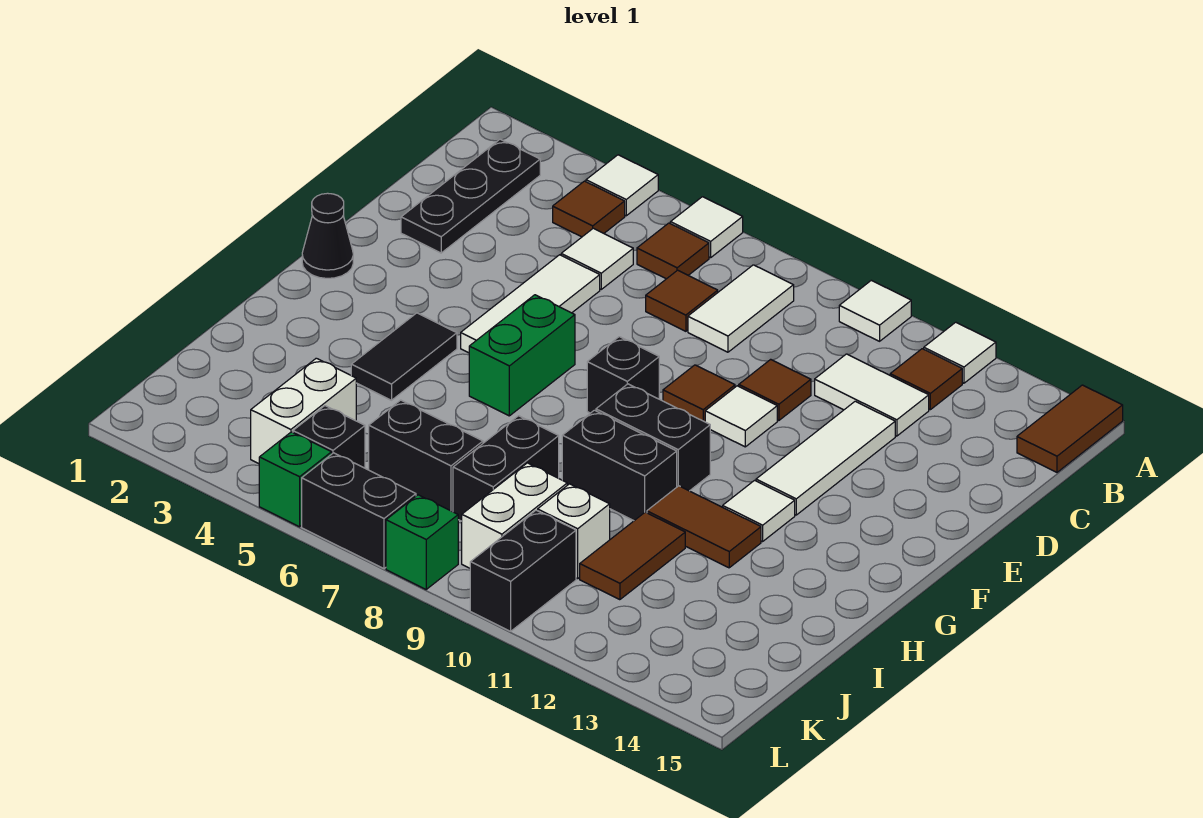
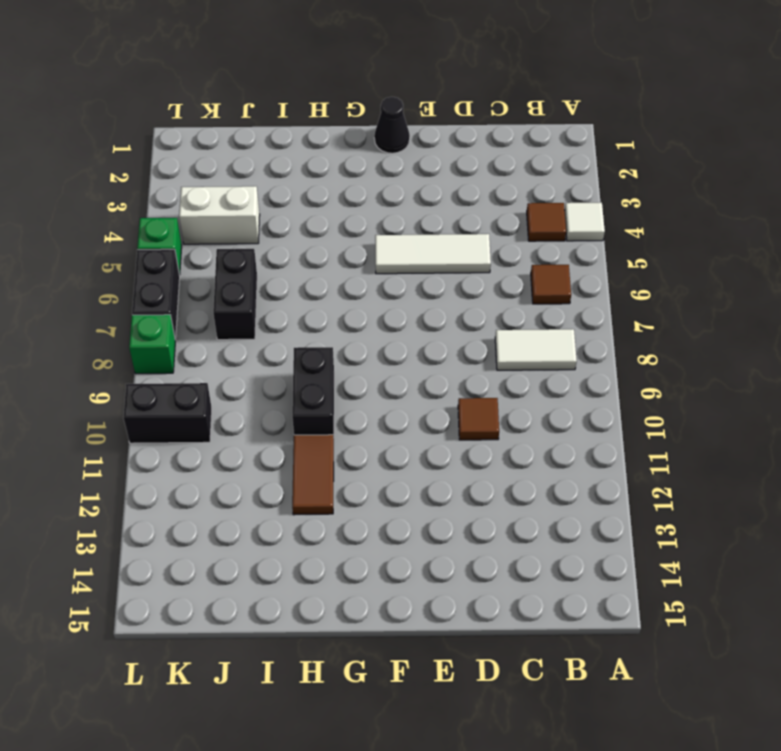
none -> white tile A6 level 1
none -> white tile A10 level 1
none -> white tile A12 level 1
none -> brown tile A15:B15 level 1

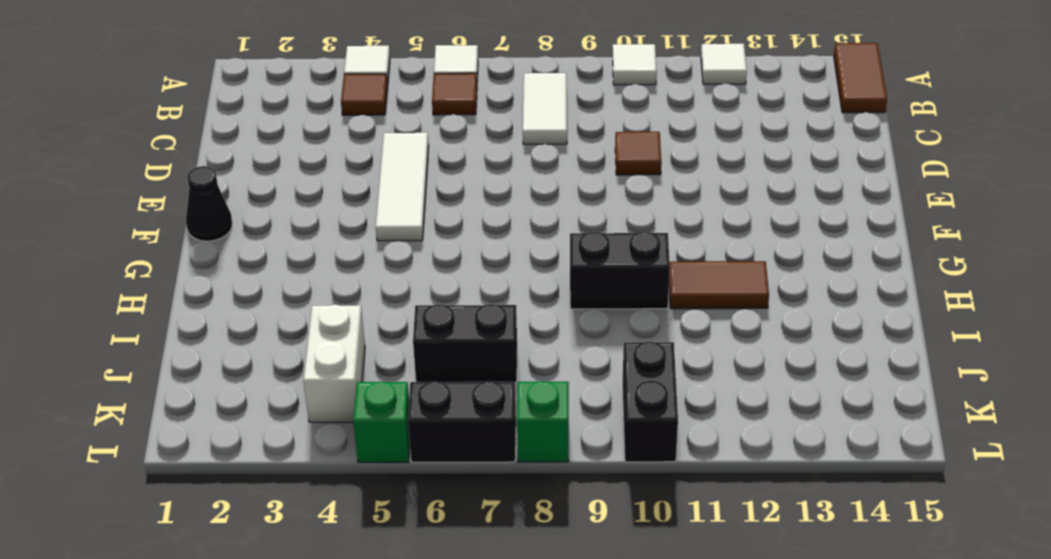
none -> black plate B2:D2 level 1
none -> brown tile B12 level 1
none -> white tile C5 level 1
none -> brown tile C7 level 1

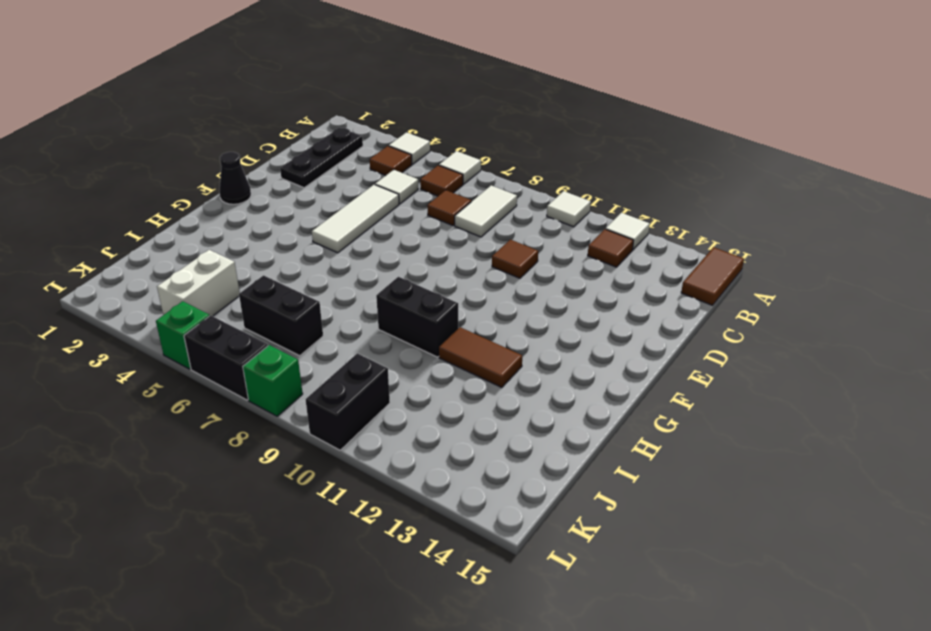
none -> white tile C11:C12 level 1
none -> white tile D12:F12 level 1
none -> brown tile E9 level 1
none -> white tile E10 level 1

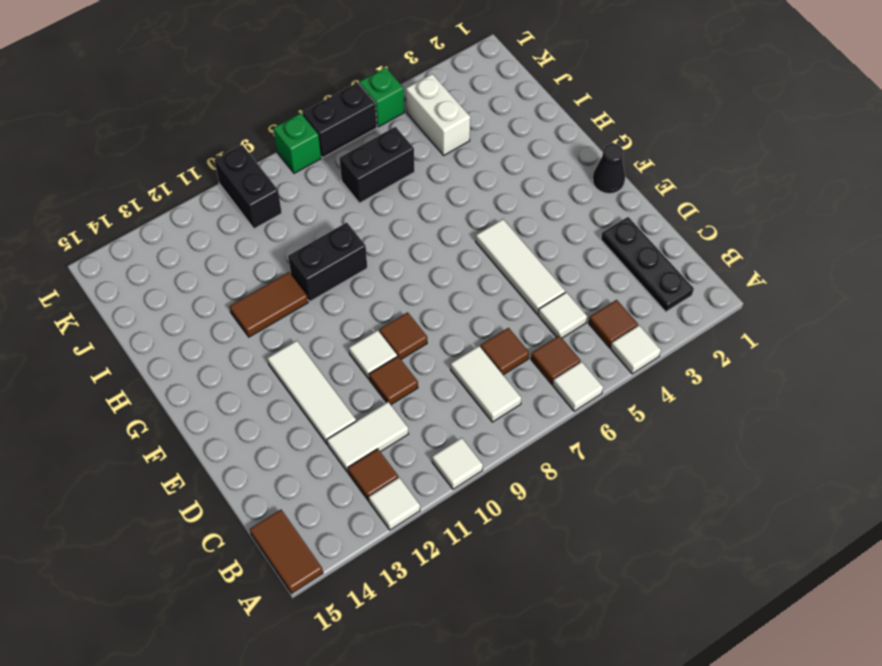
none -> green brick F6:G6 level 1
none -> black brick F8 level 1
none -> black tile G4:H4 level 1
none -> black brick G9:G10 level 1

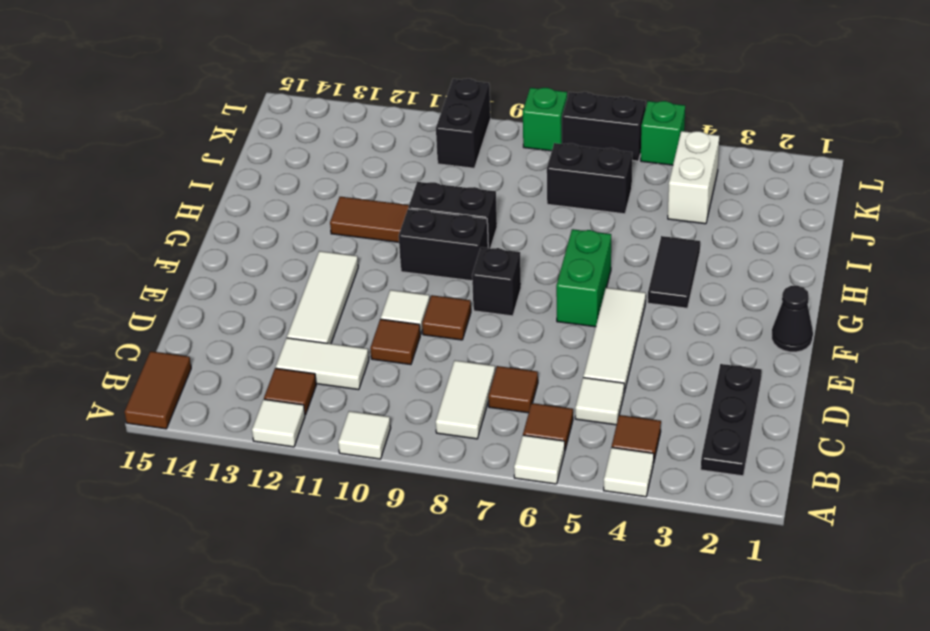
none -> white tile G12 level 1
none -> black brick I8:J8 level 1
none -> brown tile I11:J11 level 1
none -> white brick J9:K9 level 1

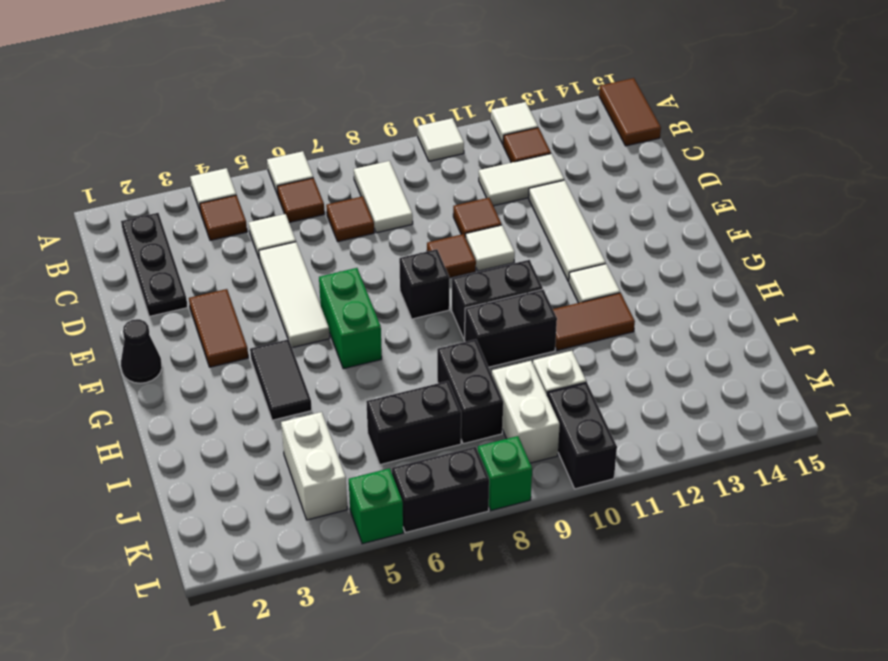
brown tile E3:F3 level 1 -> brown tile I11:J11 level 1
none -> black brick K5 level 1

